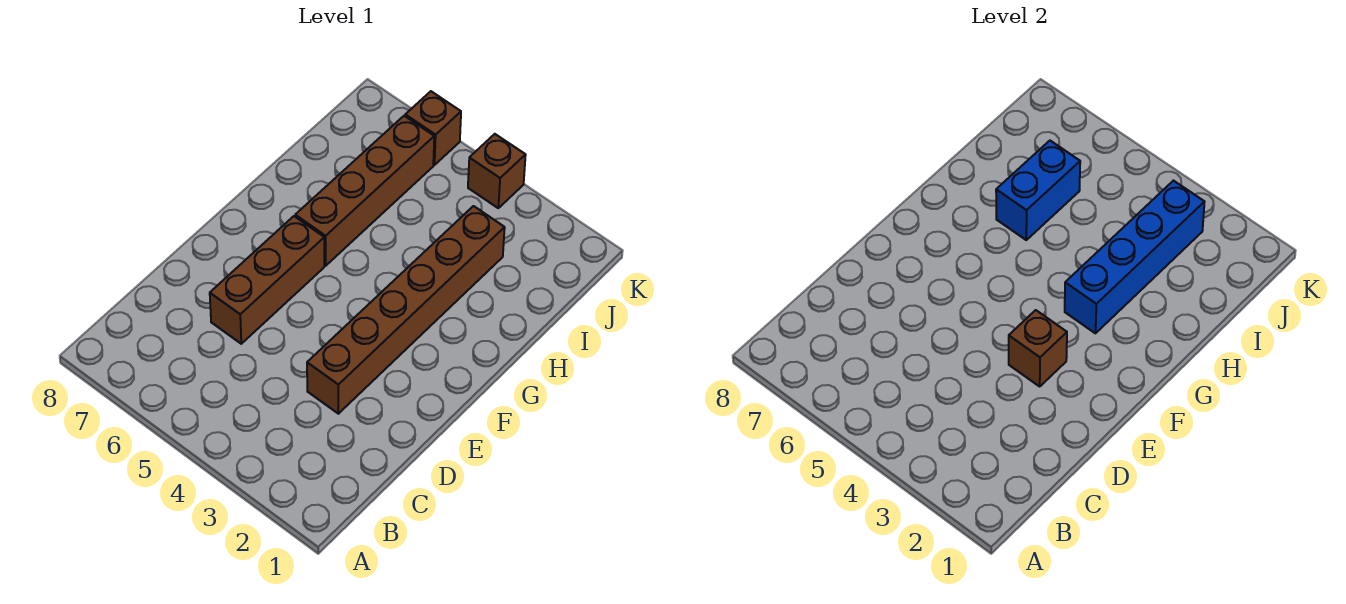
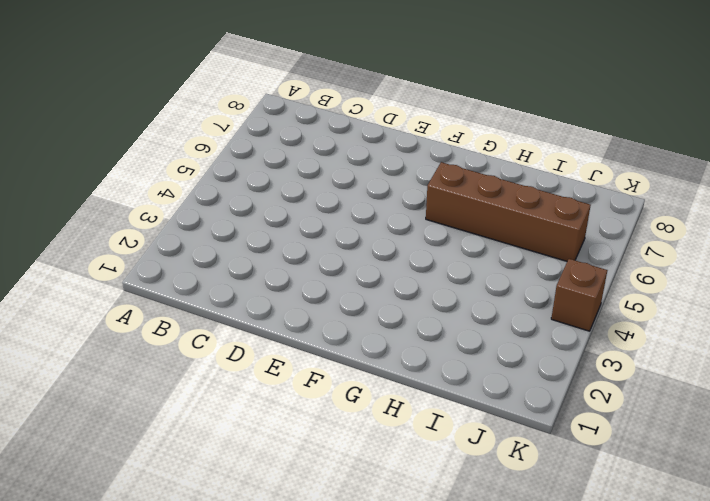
none -> brown brick D3:I3 level 1
none -> brown brick D6:F6 level 1

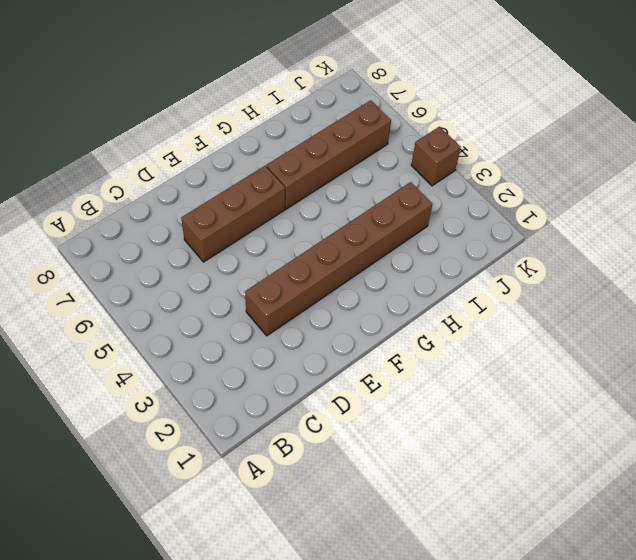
none -> brown brick K6 level 1
none -> brown brick E3 level 2

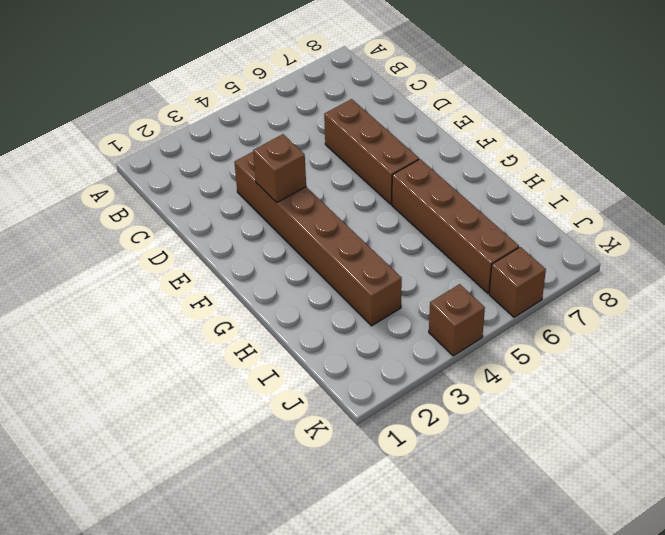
none -> blue brick G3:J3 level 2
none -> blue brick H6:I6 level 2

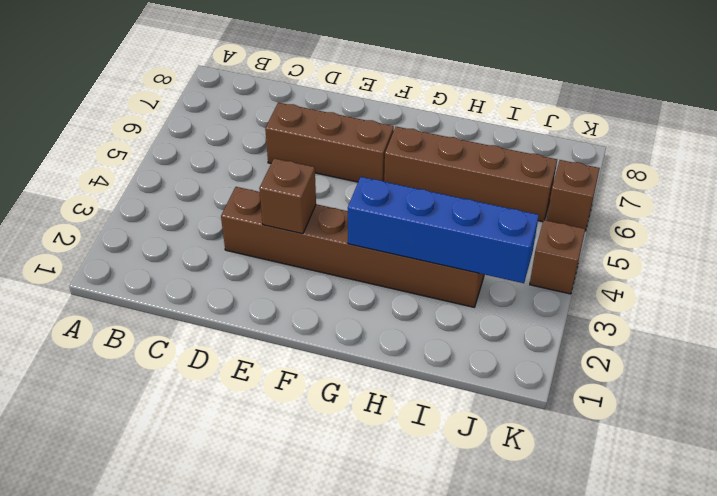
none -> blue brick H6:I6 level 2

